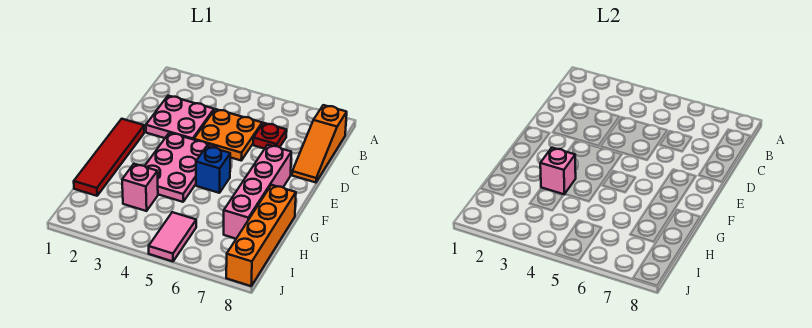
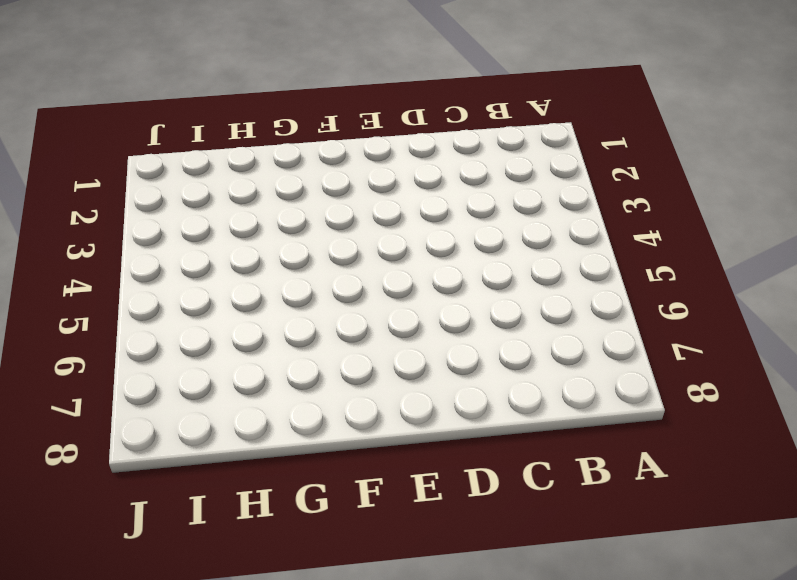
none -> orange slope B8:D8 level 1 top B
none -> pink plate C2:D3 level 1
none -> orange plate C4:D5 level 1

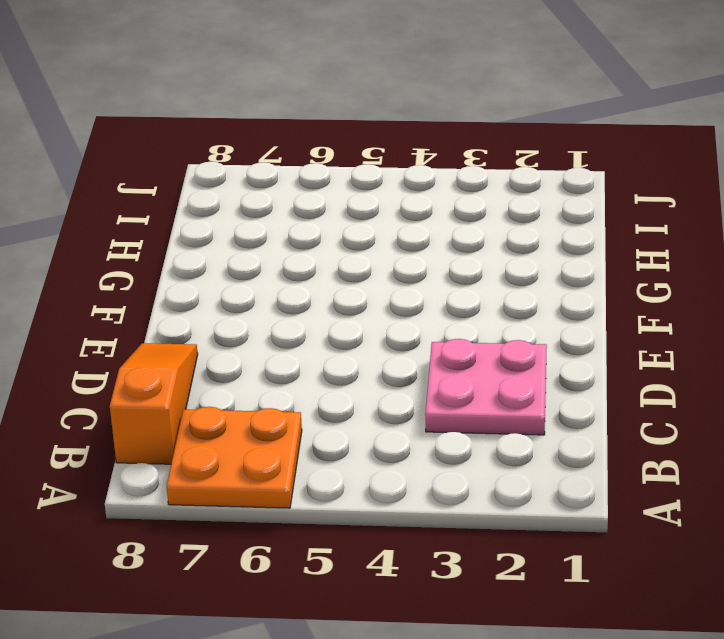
orange plate A6:B7 level 1 -> orange plate C4:D5 level 1
none -> red plate C6 level 1
none -> red tile E1:H1 level 1
none -> pink plate E3:G4 level 1

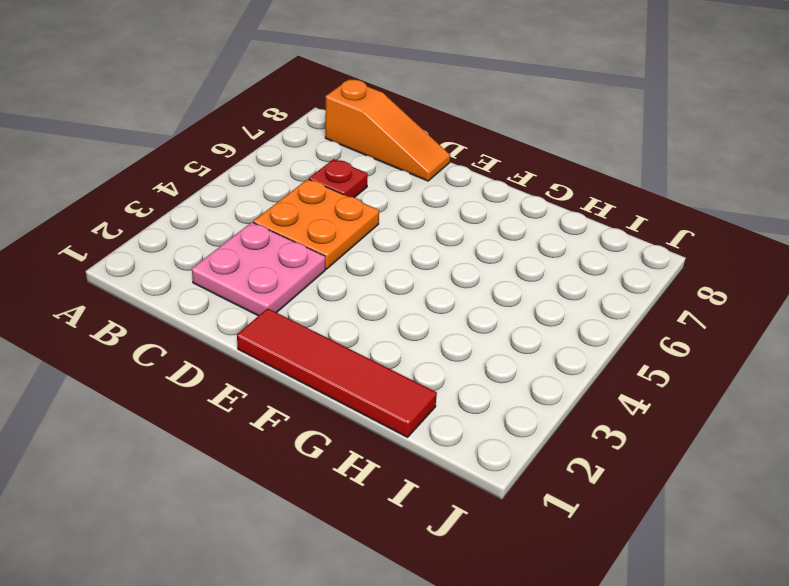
none -> pink plate E3:G4 level 1
none -> pink brick E7:H7 level 1
none -> blue brick F5 level 1

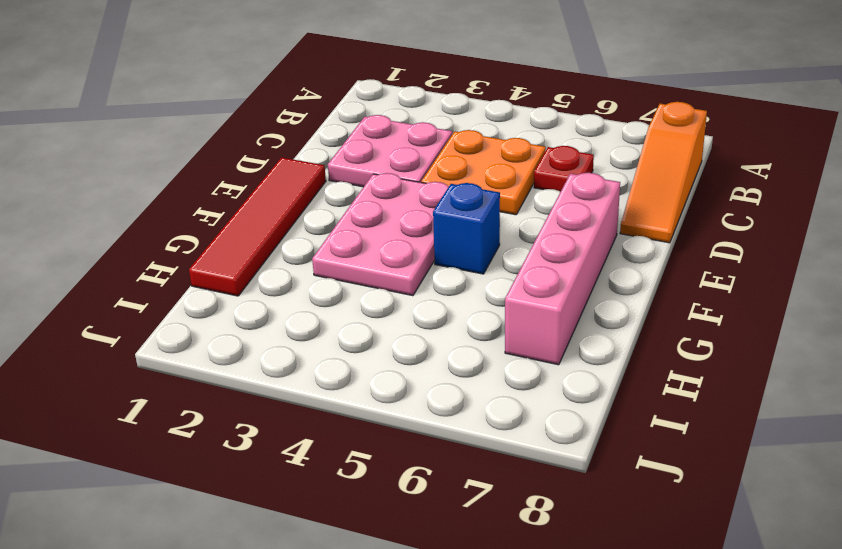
none -> orange brick G8:J8 level 1
none -> pink brick H3 level 1
none -> pink tile I5:J5 level 1

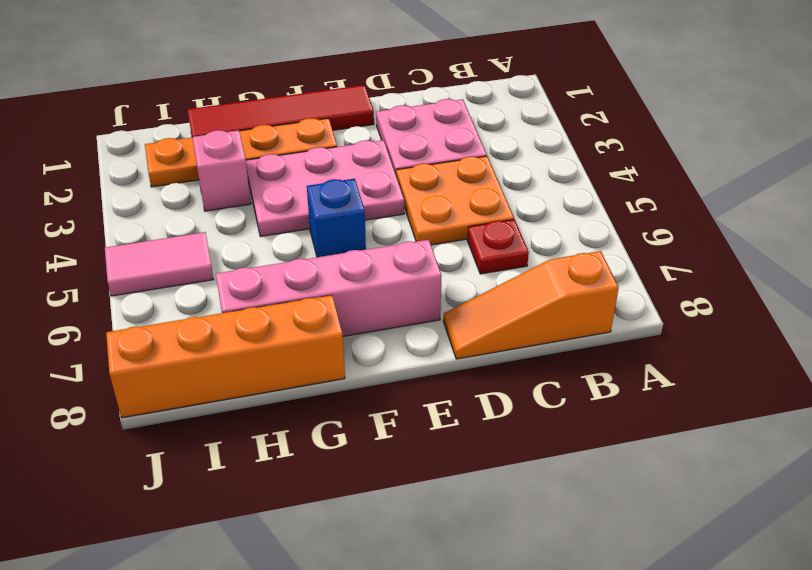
orange plate F2:I2 level 1 -> none
none -> pink brick G3 level 2

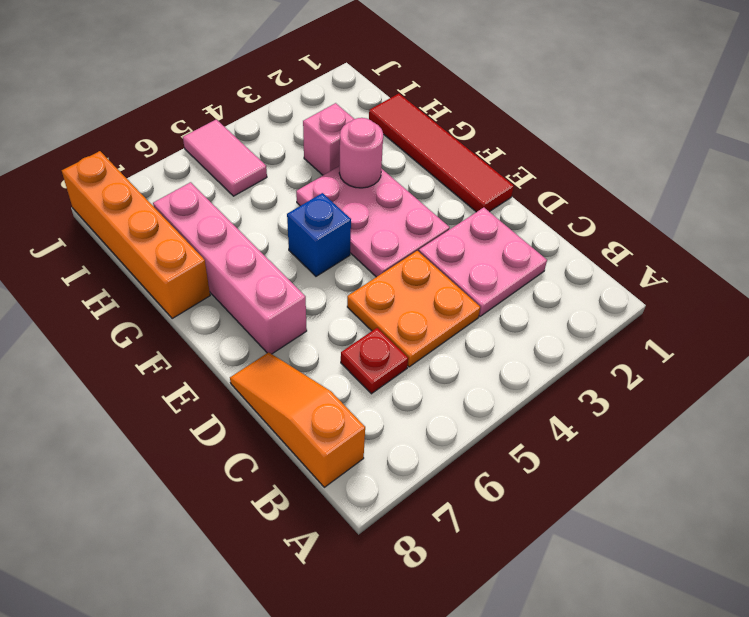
pink round brick G3 level 2 -> pink brick G3 level 2

